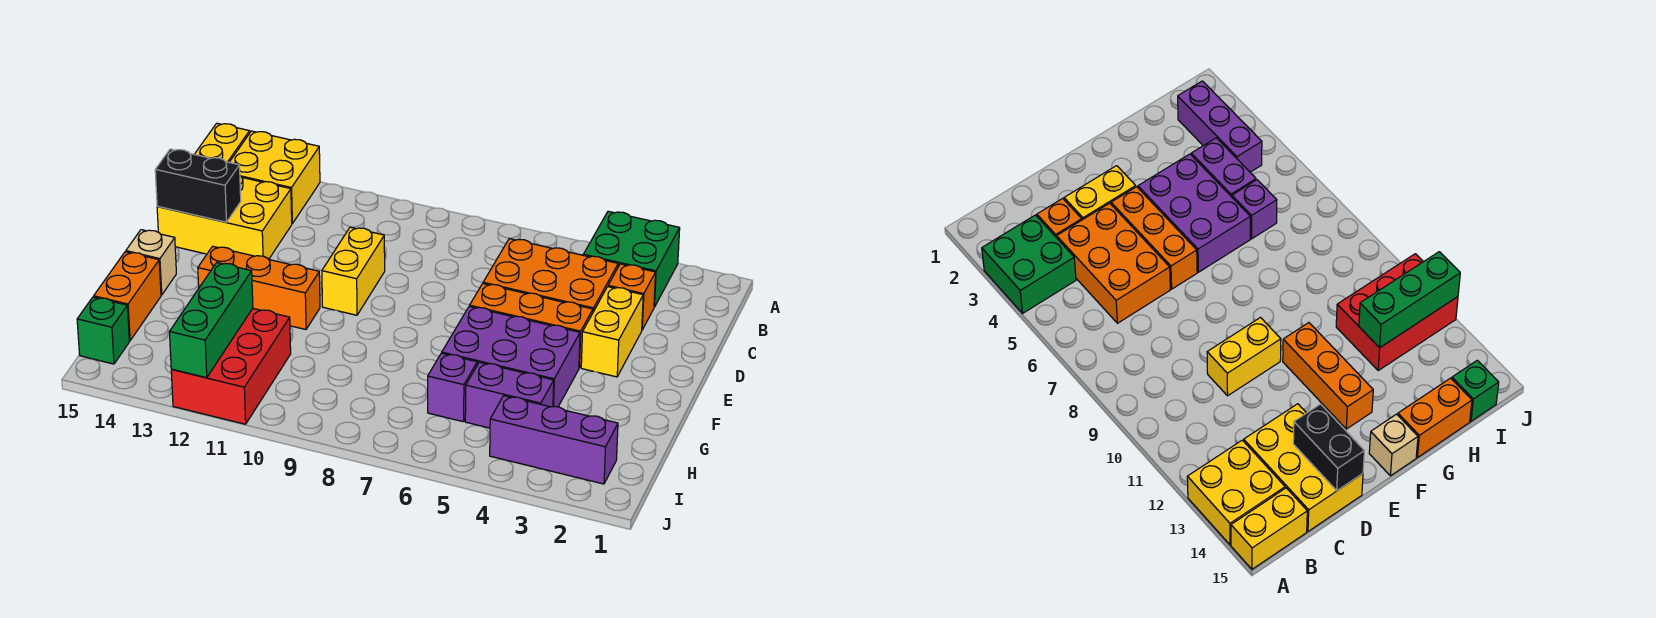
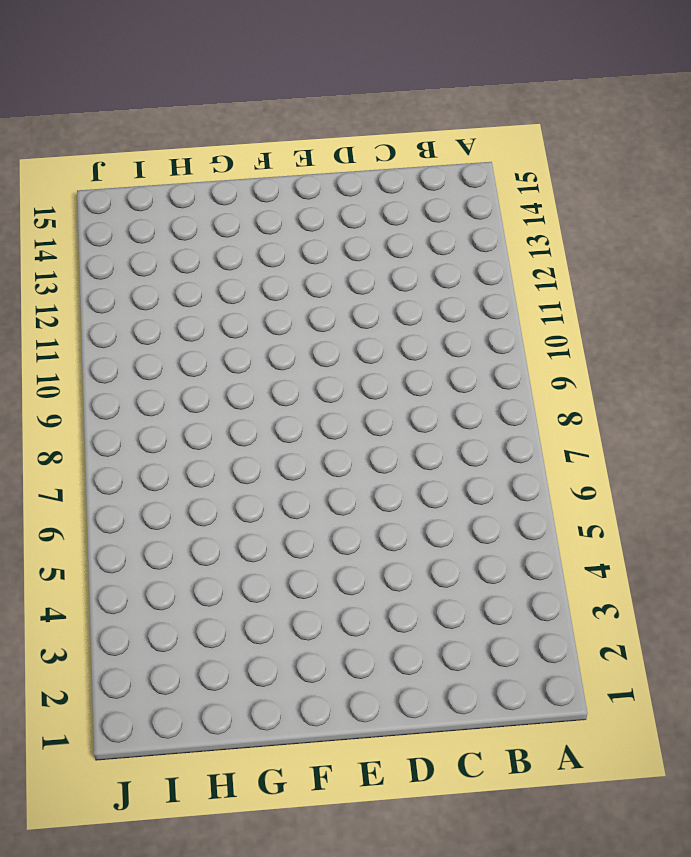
none -> green brick A3:B4 level 1
none -> yellow brick A13:B14 level 1
none -> yellow brick A15:B15 level 1

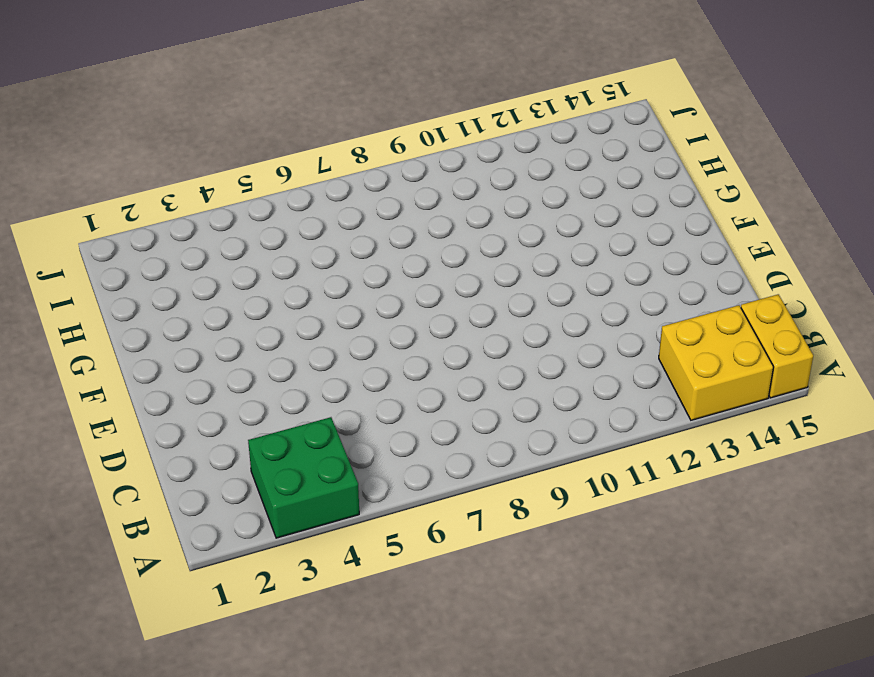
none -> orange brick C3 level 1
none -> orange brick C4:D6 level 1
none -> yellow brick C13:D15 level 1

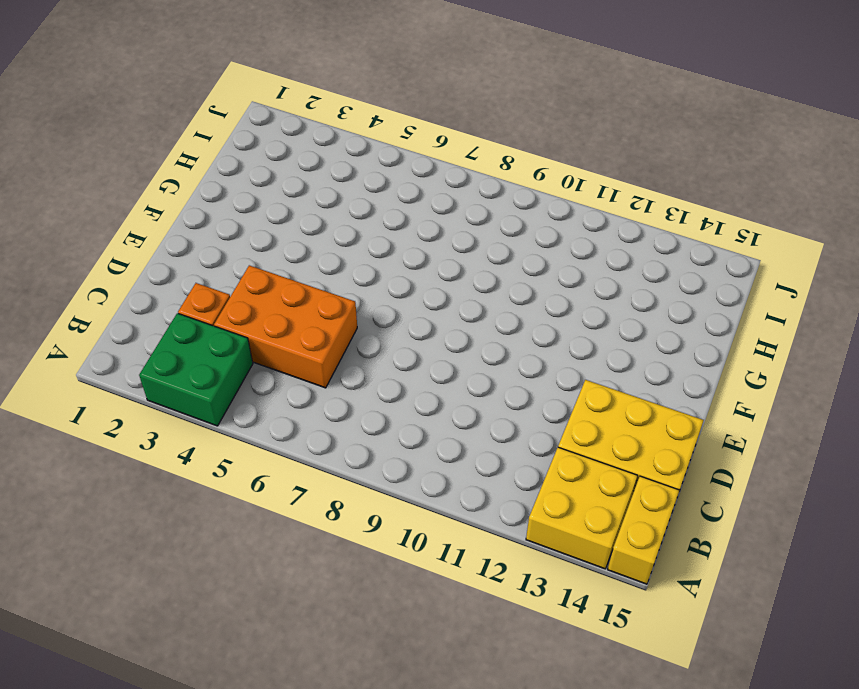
none -> yellow brick D3:E3 level 1
none -> yellow brick D10:E10 level 1
none -> orange brick E4:E6 level 1

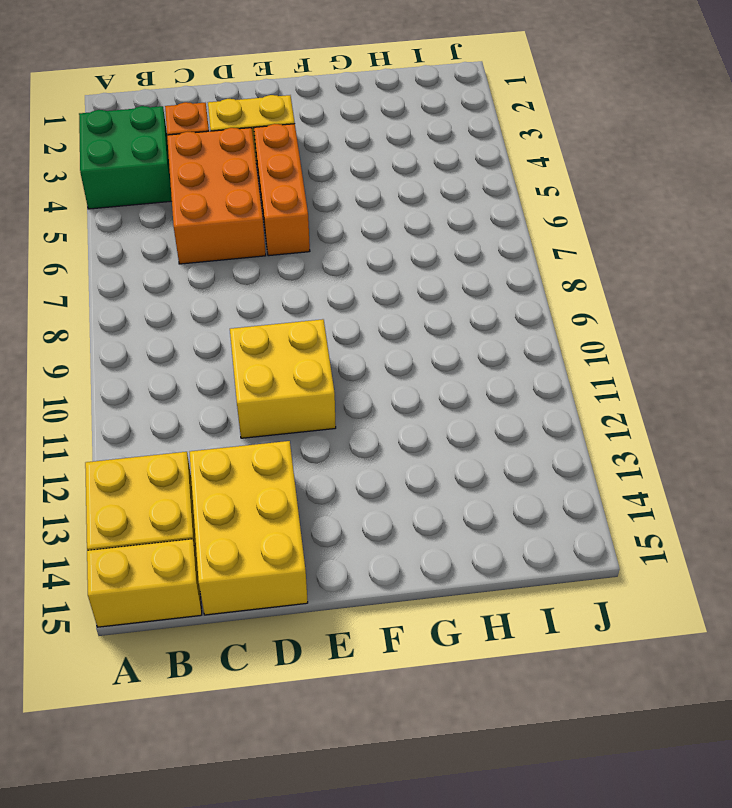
yellow brick D10:E11 level 1 -> yellow brick D10:E10 level 1
none -> purple brick F4:G6 level 1
none -> orange brick F11:F13 level 1
none -> tan brick F15 level 1

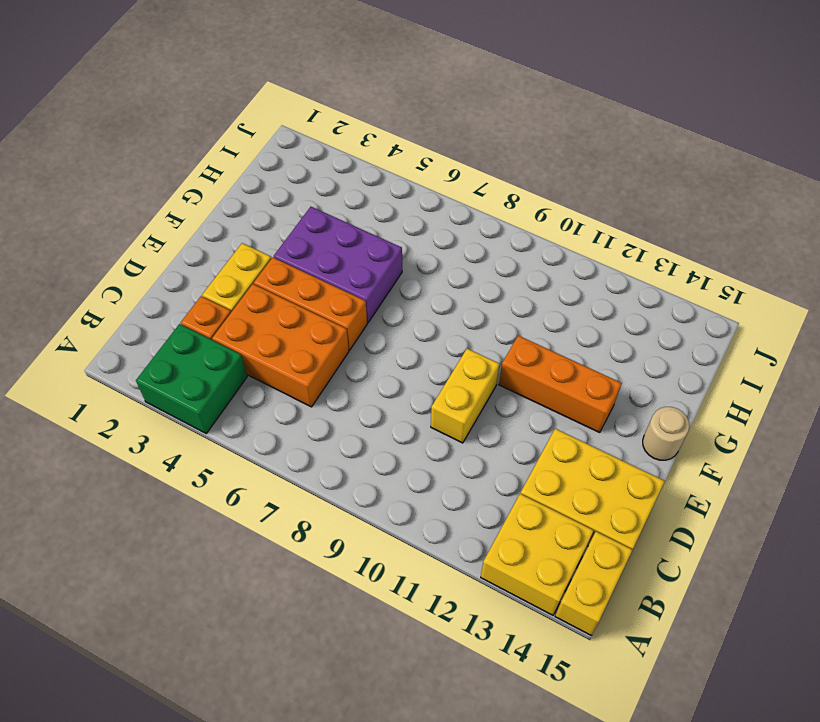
tan round brick F15 level 1 -> tan brick F15 level 1
none -> orange brick G15:H15 level 1
none -> purple brick H4:H5 level 1
none -> purple brick H6 level 1

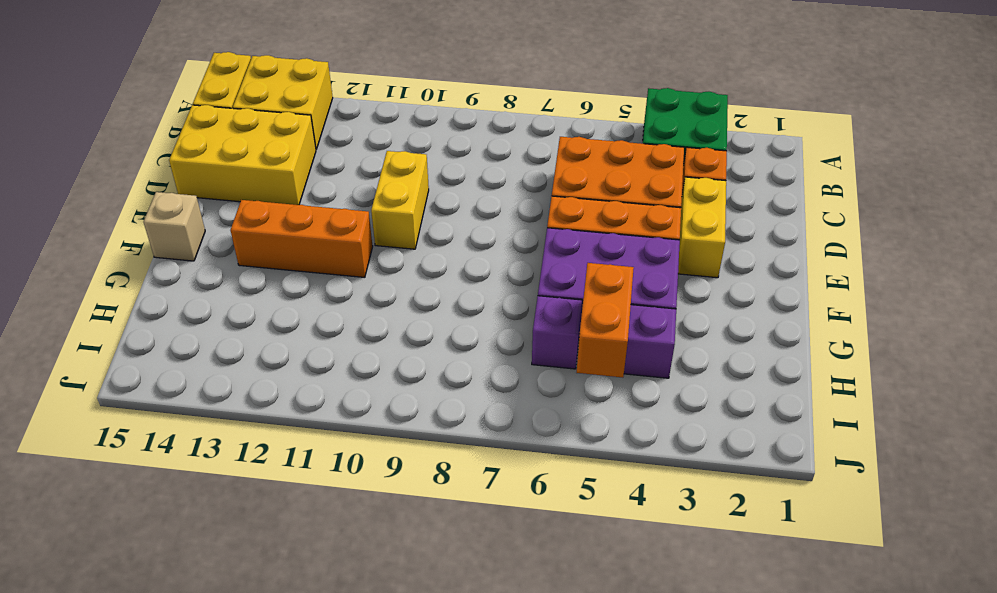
orange brick H5:I5 level 2 -> orange brick G15:H15 level 1
none -> red brick H11:J12 level 1
none -> purple brick I2:I4 level 1
none -> green brick I15 level 1

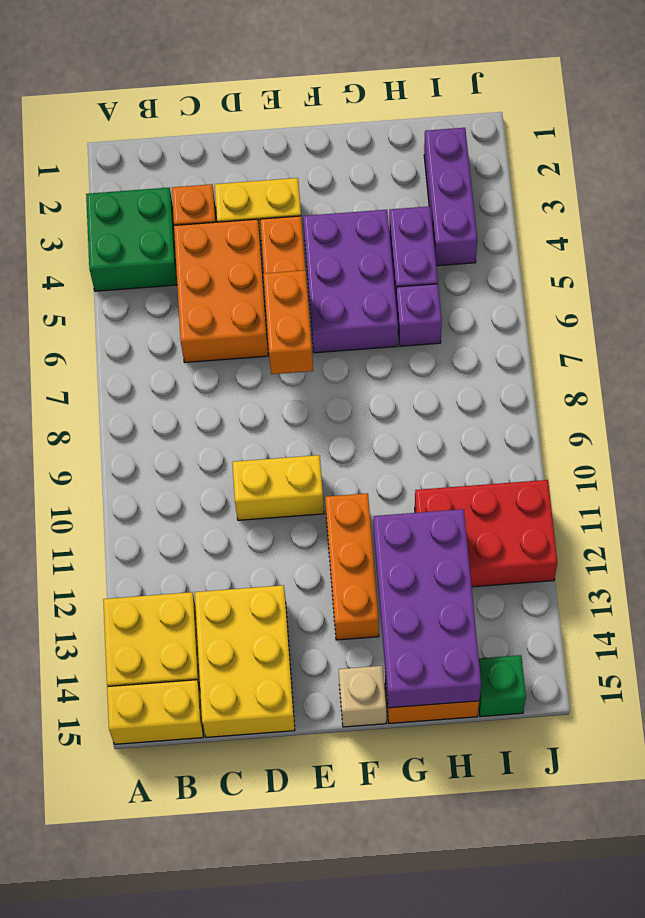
orange brick E6:E7 level 2 -> none
purple brick G12:H15 level 2 -> green brick H12:J12 level 2
none -> black brick D14:D15 level 2

